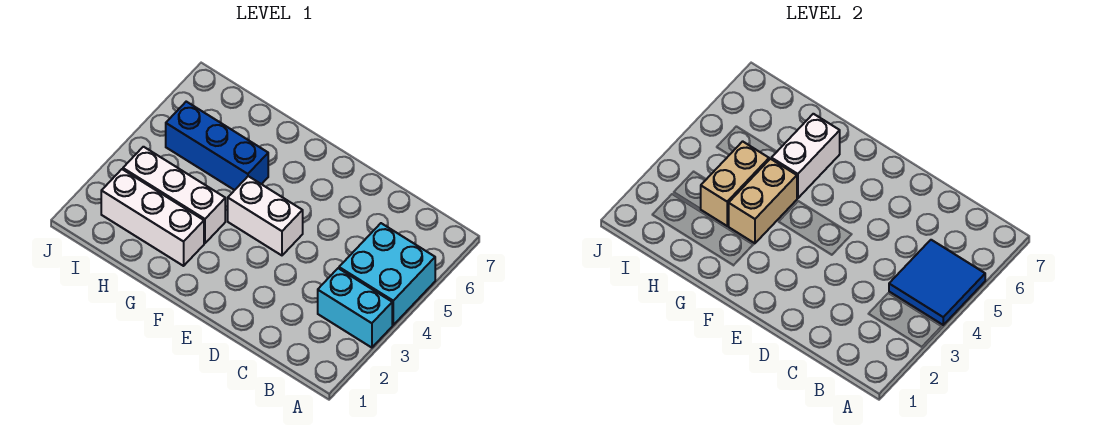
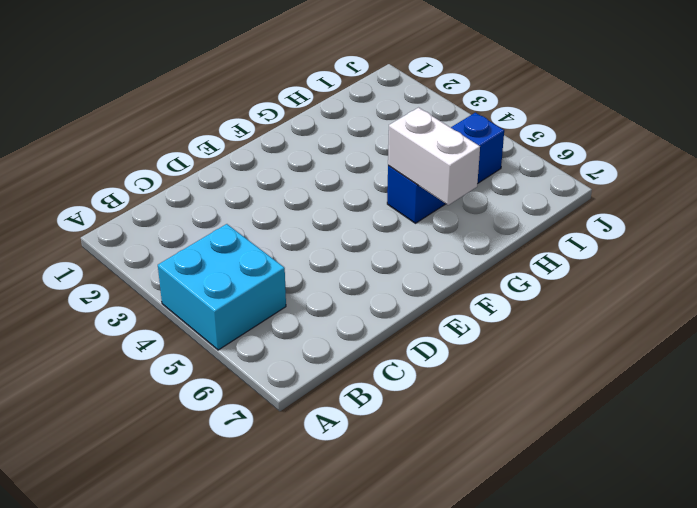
none -> cyan brick A3:B3 level 1
none -> white brick E4:F4 level 1

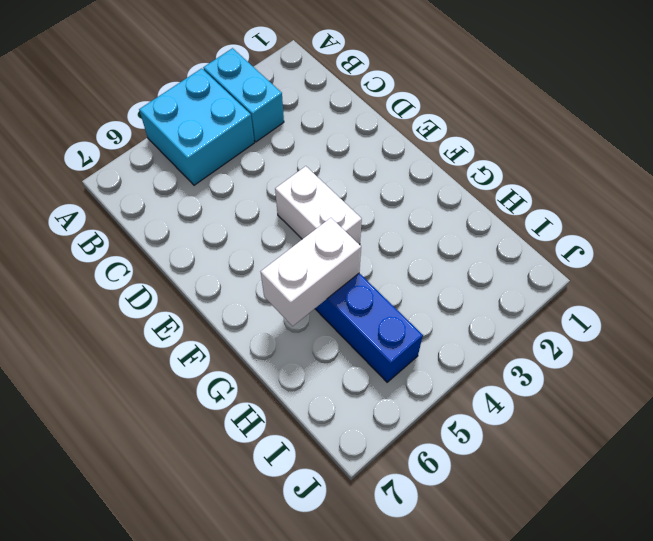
none -> white brick G2:I2 level 1
none -> white brick G3:I3 level 1

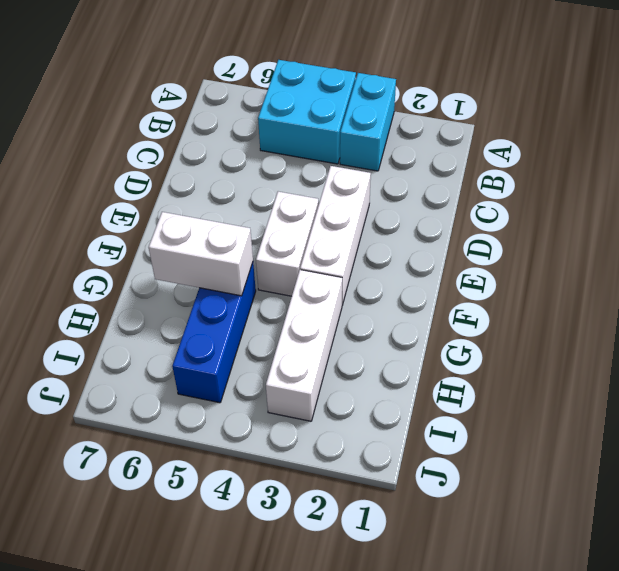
white brick D3:F3 level 1 -> white brick G2:I2 level 1
none -> blue tile A4:B5 level 2
none -> tan brick G3:G4 level 2

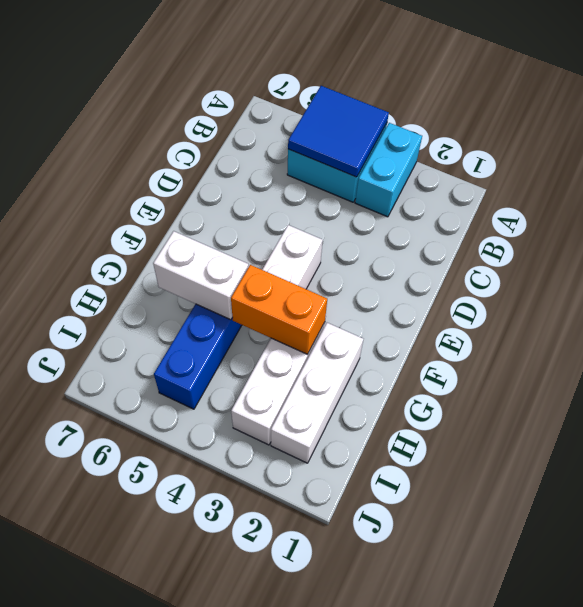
orange brick G3:G4 level 2 -> tan brick G3:G4 level 2
none -> tan brick H3:H4 level 2

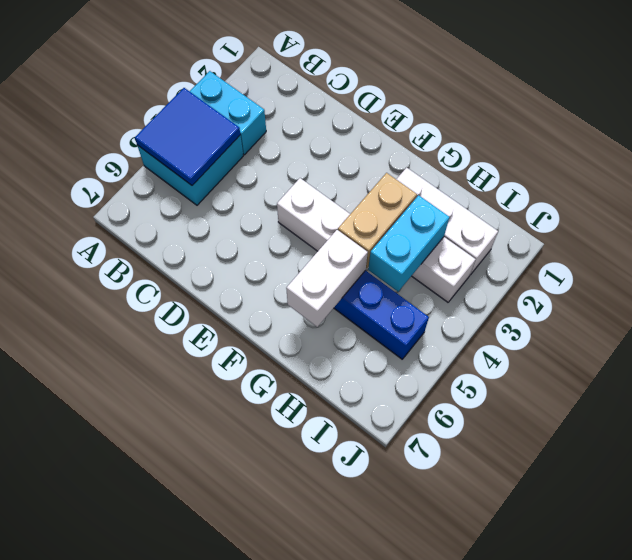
cyan brick H3:H4 level 2 -> tan brick H3:H4 level 2

